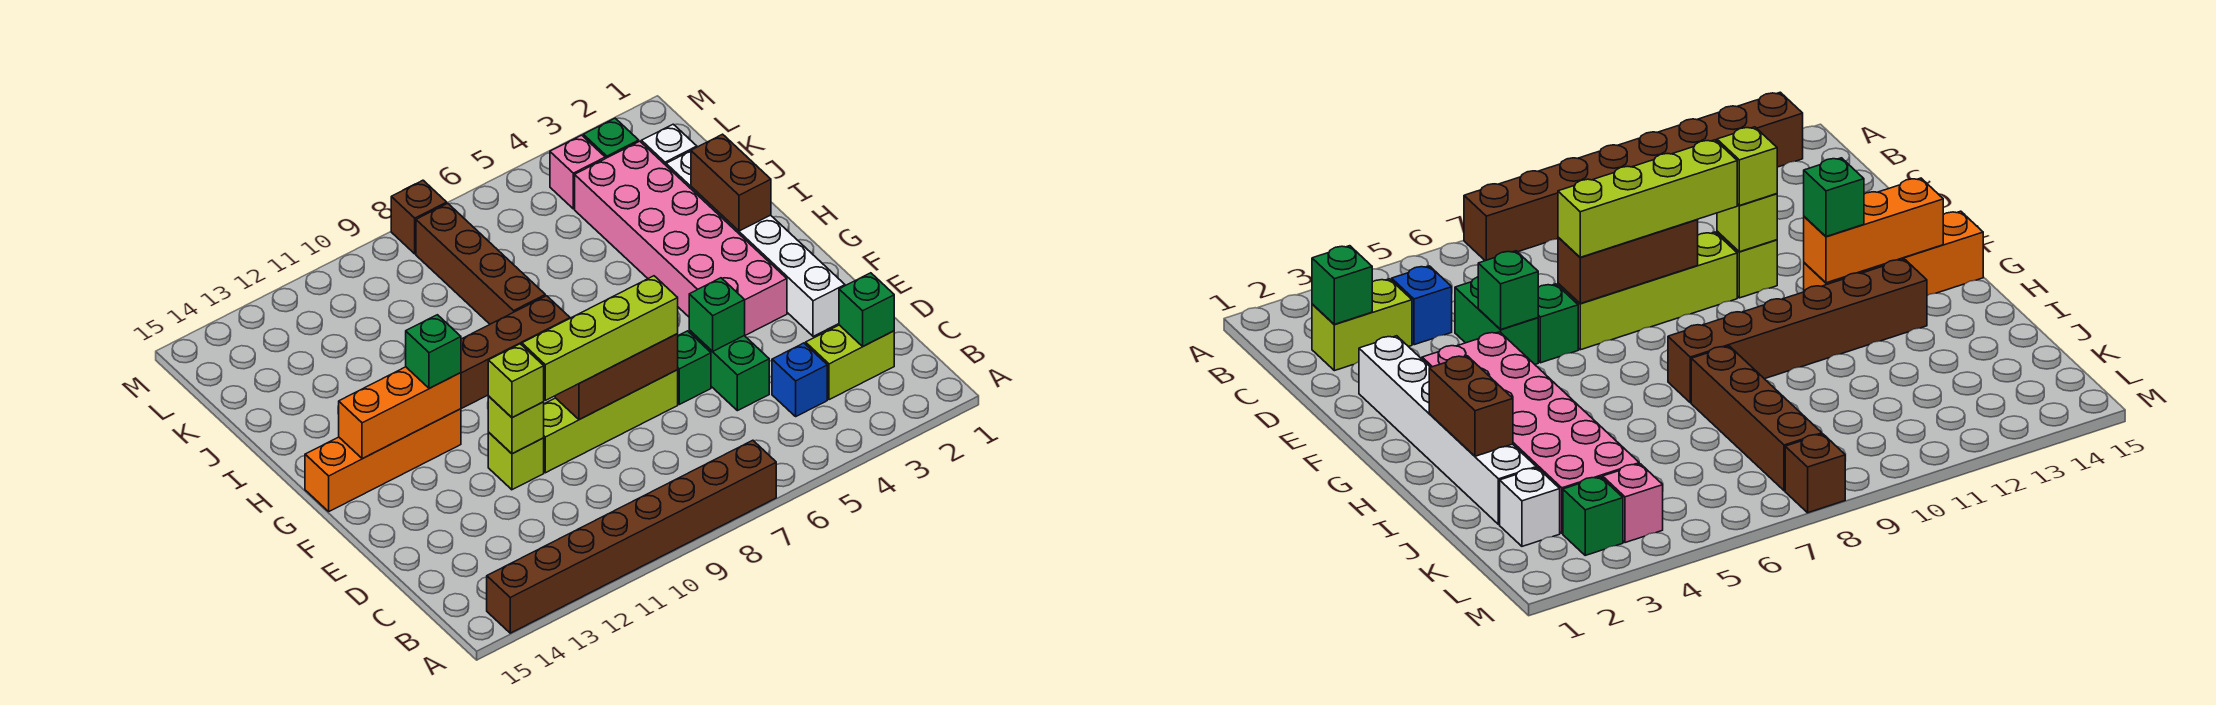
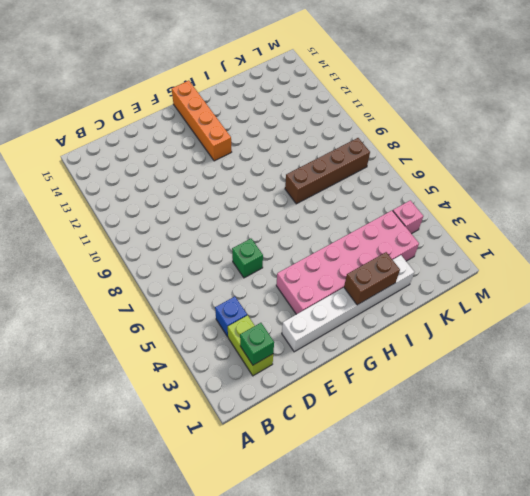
none -> brown brick A7:A14 level 1
none -> green brick D5:E5 level 1
none -> lime brick E7:E10 level 1

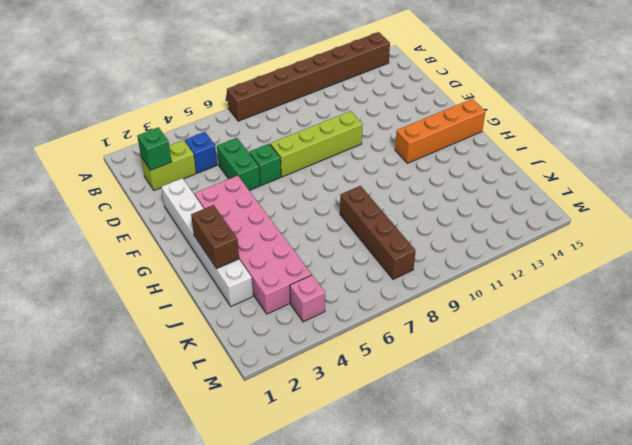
none -> lime brick E11 level 1
none -> brown brick H8:H13 level 1
none -> white brick K2 level 1

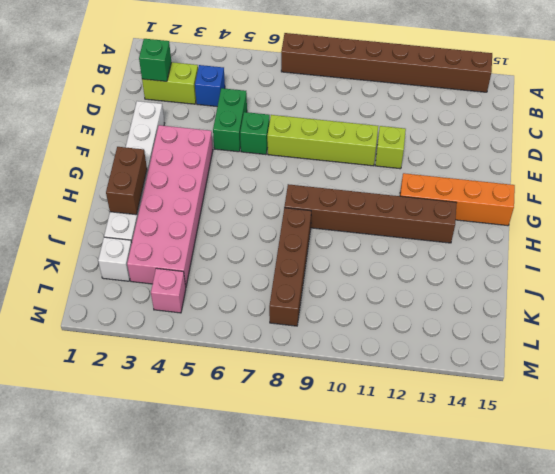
none -> green brick L3 level 1
none -> brown brick M8 level 1
none -> green brick E5 level 2

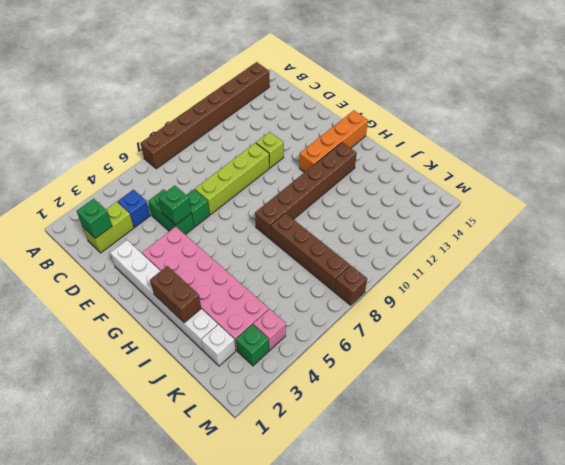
none -> brown brick E7:E9 level 2
none -> lime brick E11 level 2
none -> orange brick G12:G14 level 2

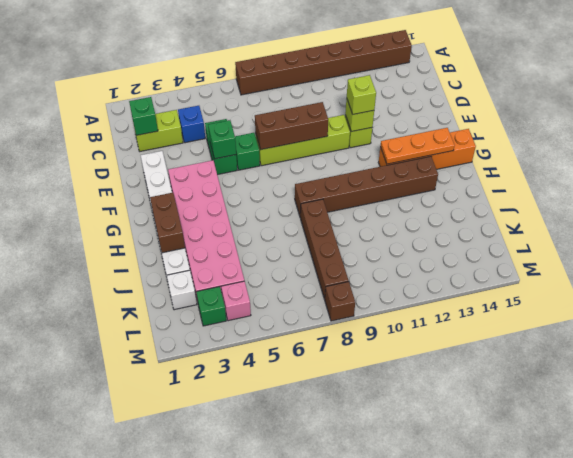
orange plate G12:G14 level 2 -> orange brick G12:G14 level 2
none -> lime brick E7:E10 level 3
none -> green brick G12 level 3

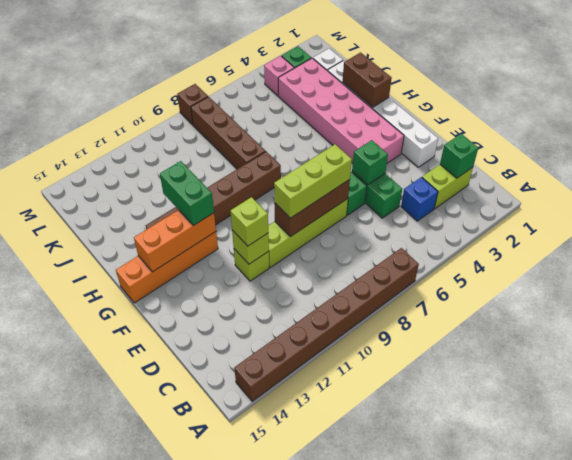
lime brick E7:E9 level 3 -> lime brick E7:E10 level 3
green brick G12:H12 level 3 -> green brick G12 level 3

